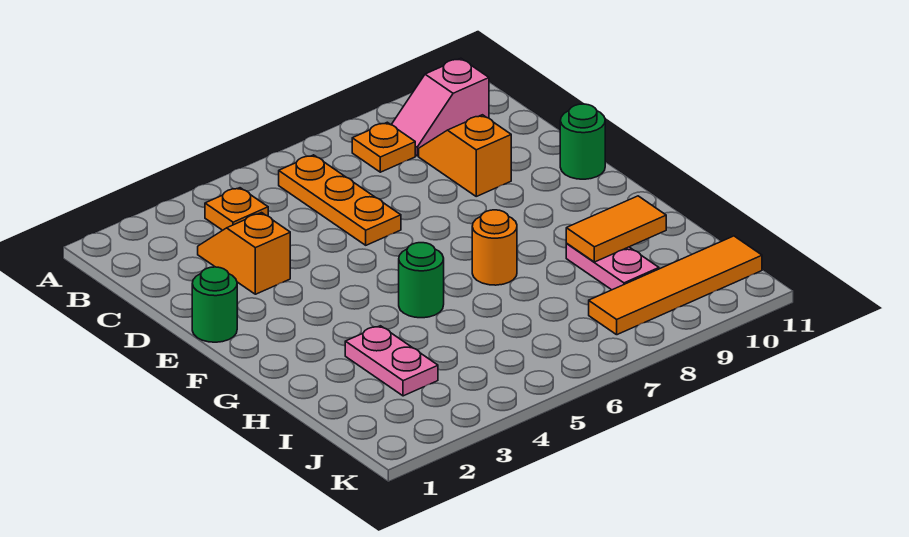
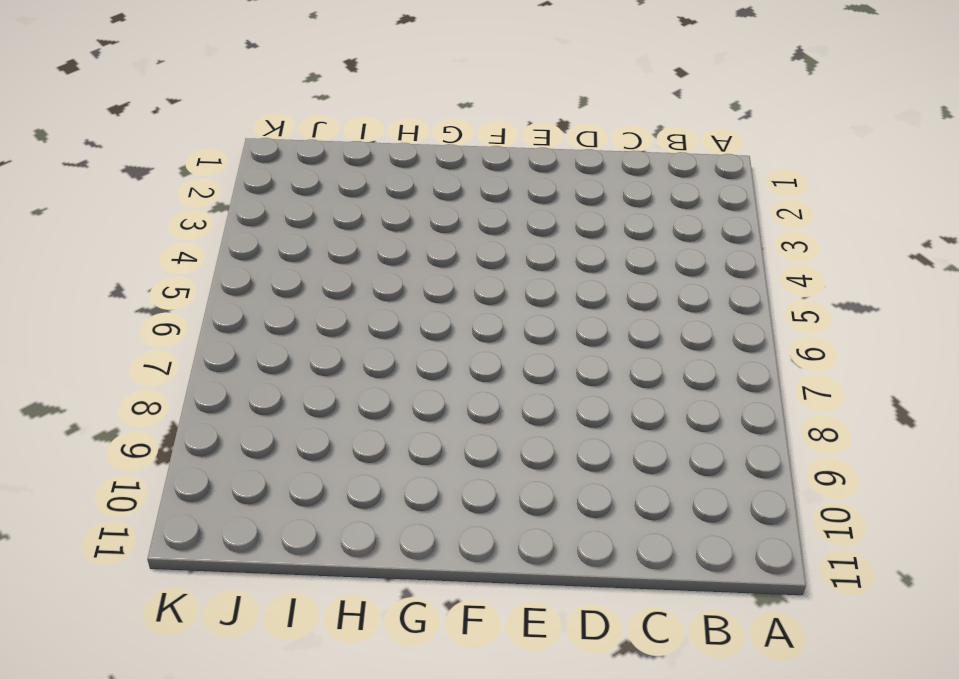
none -> orange plate B4 level 1
none -> orange plate B6:D6 level 1
none -> orange plate B8 level 1

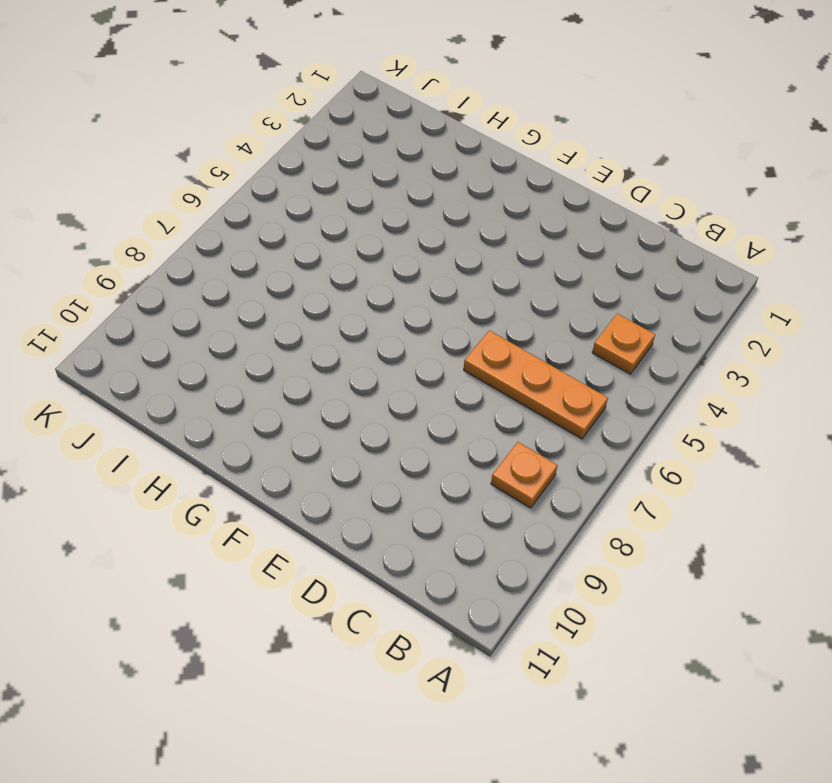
none -> pink slope B9:B10 level 1 top 10
none -> orange slope C3:D3 level 1 top D
none -> orange slope C9:D9 level 1 top D

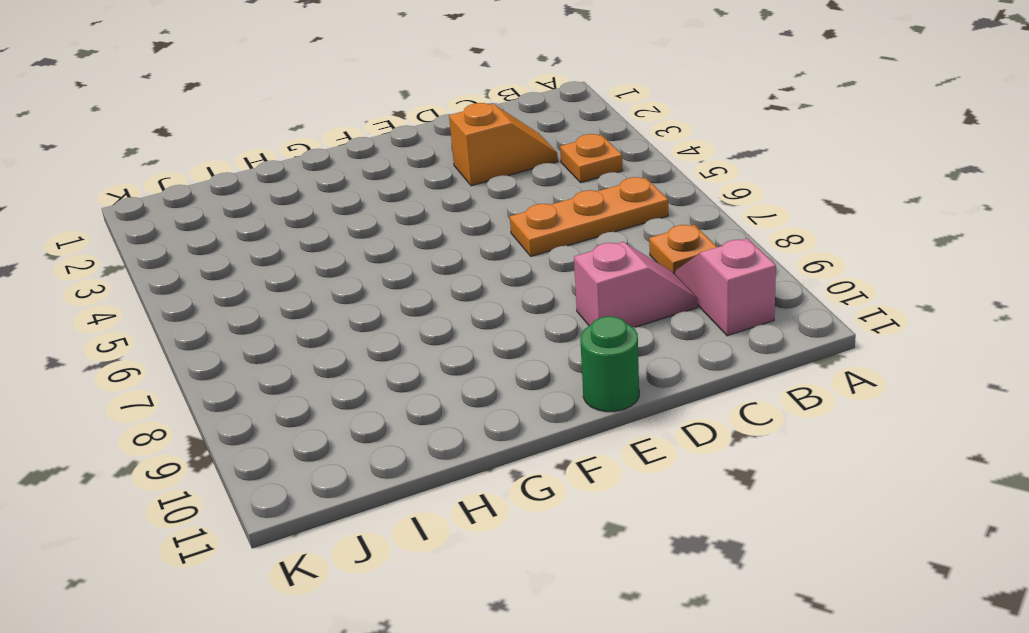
pink slope C9:D9 level 1 top D -> orange slope C9:D9 level 1 top D
none -> green round brick E1 level 1
none -> green round brick G5 level 1
none -> orange round brick G7 level 1

